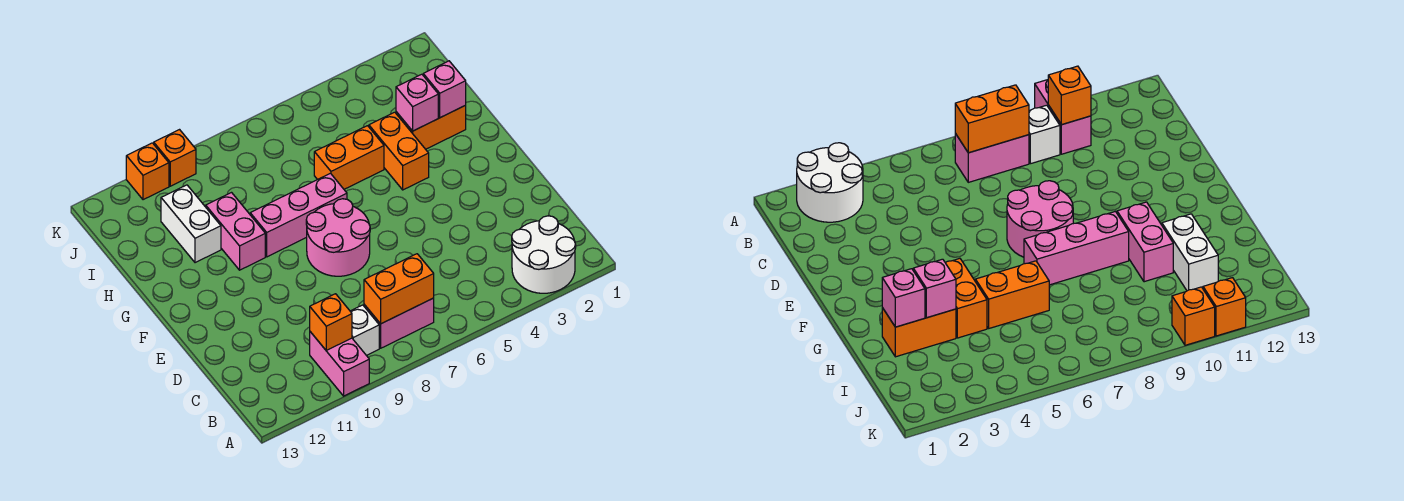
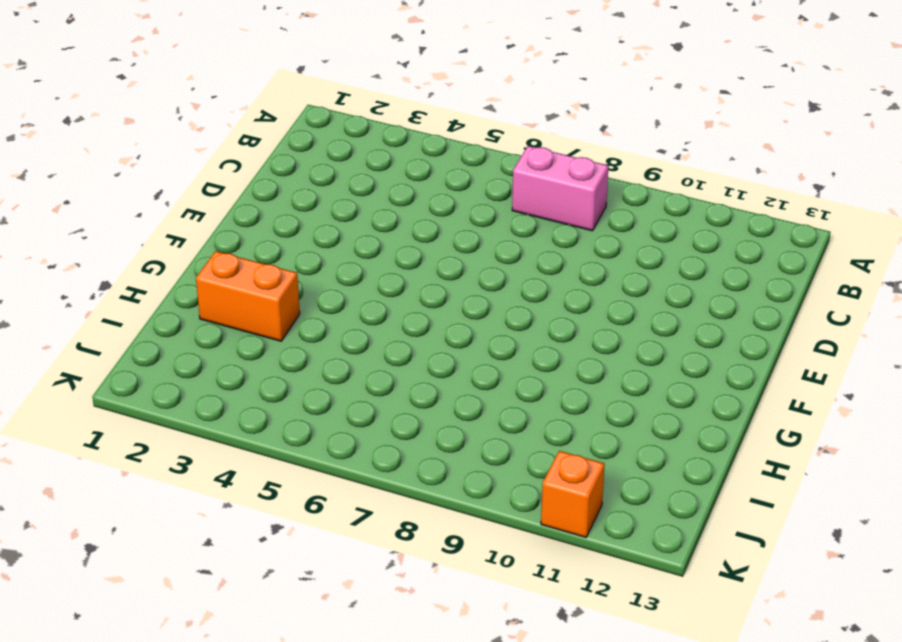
none -> white round brick A2:B3 level 1
none -> pink brick A10:B10 level 1
none -> white brick B9 level 1

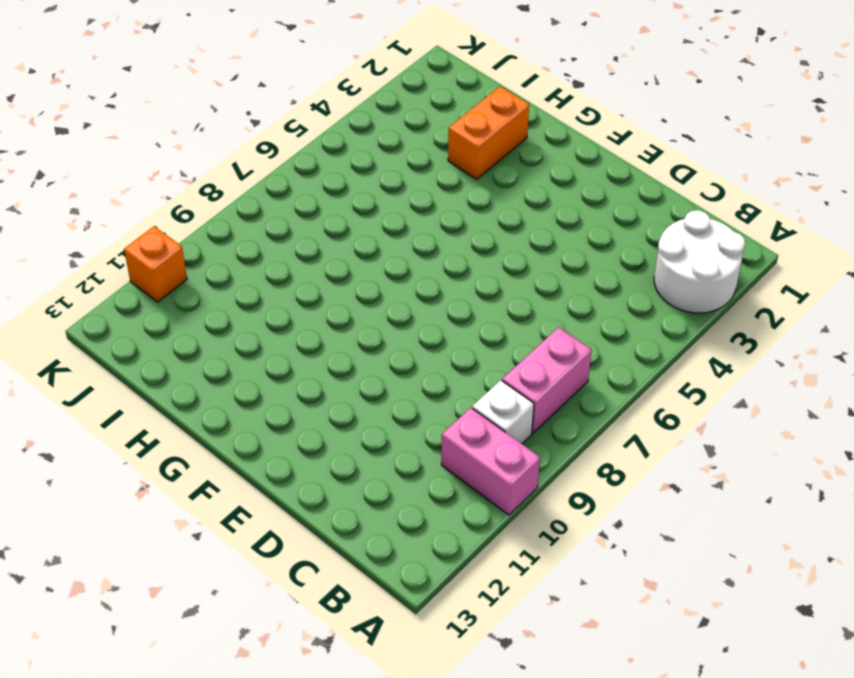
none -> pink round brick E7:F8 level 1
none -> orange brick G4:H4 level 1
none -> pink brick G7:G9 level 1

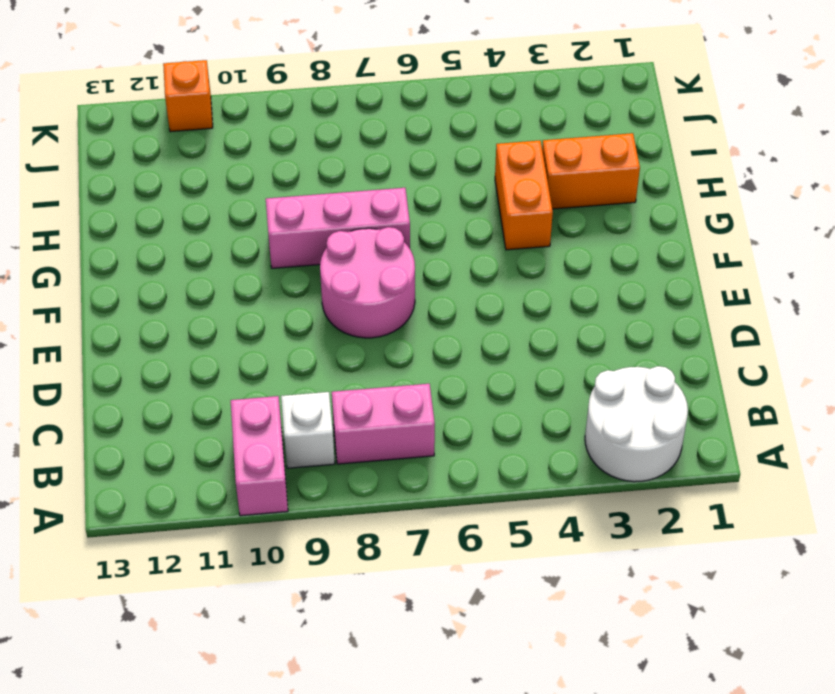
none -> pink brick G10:H10 level 1
none -> orange brick H5:H6 level 1
none -> white brick H11:I11 level 1

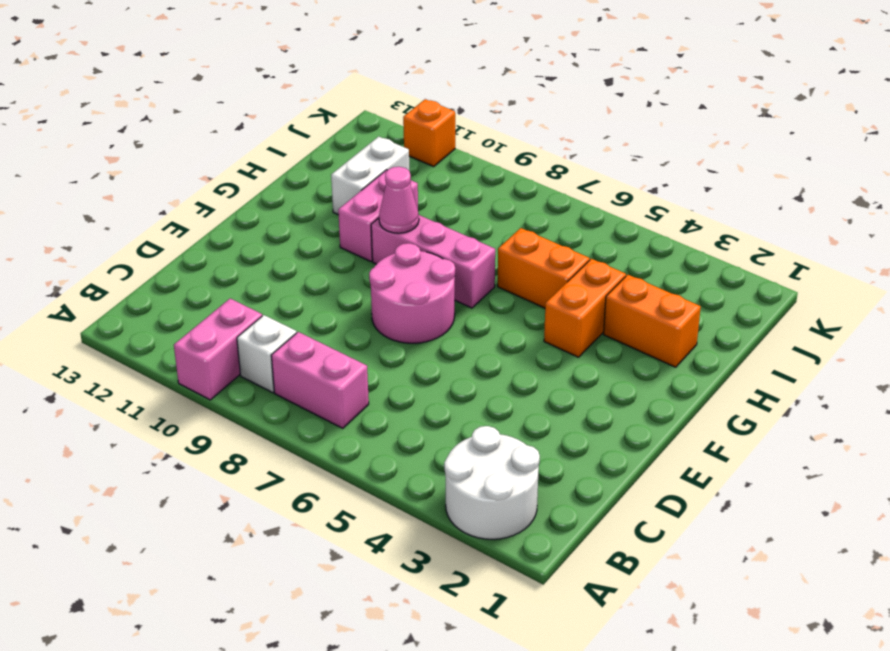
pink cone G9 level 2 -> none
none -> orange brick K10 level 1
none -> orange brick B7:B8 level 2
none -> orange brick B10 level 2

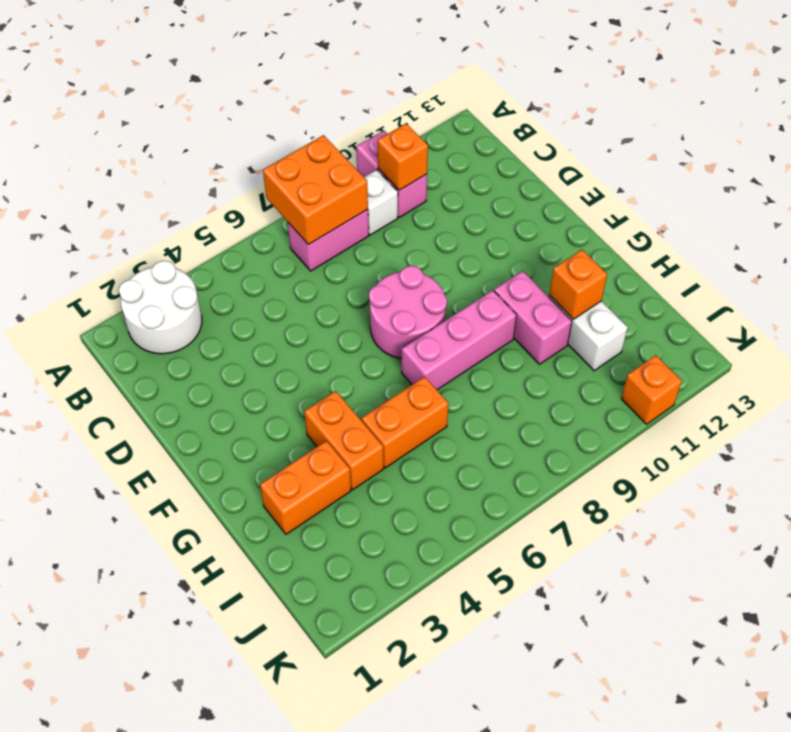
orange brick A7:B8 level 2 -> orange brick B7:B8 level 2
orange brick H11 level 2 -> orange brick K10 level 1
none -> pink brick H2 level 2
none -> pink brick H3 level 2

